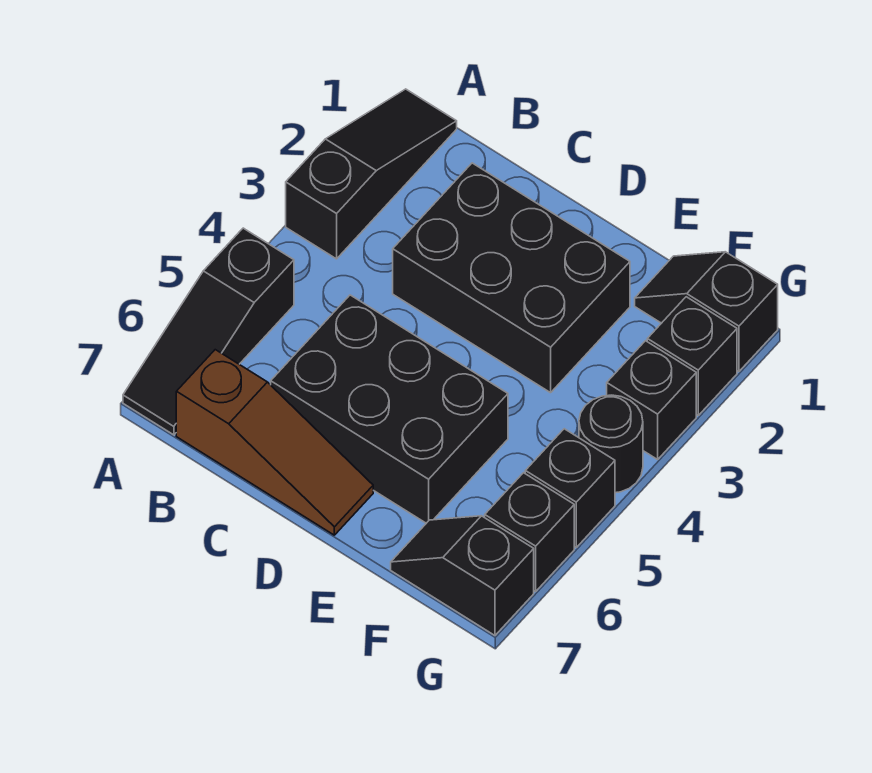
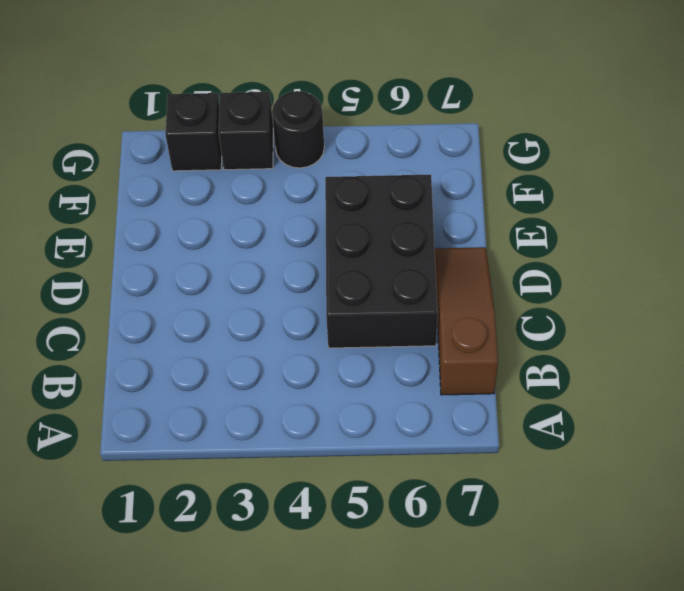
none -> black slope A1:A3 level 1 top 3
none -> black slope A5:A7 level 1 top 5
none -> black brick C2:E3 level 1

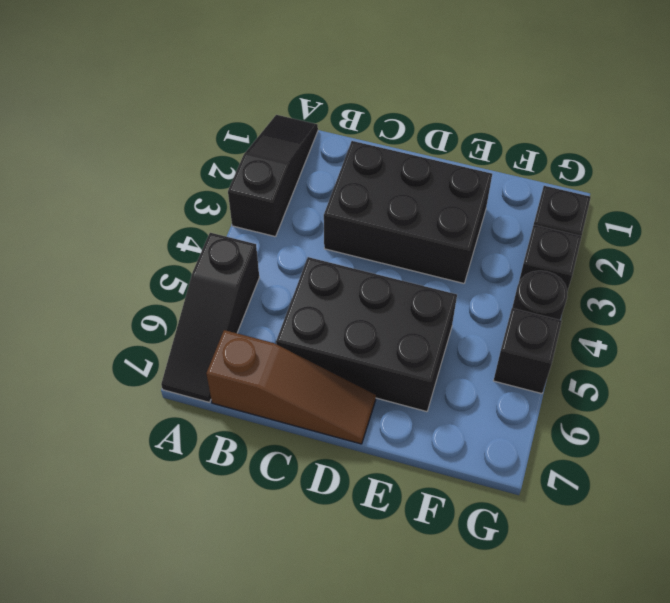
none -> black slope F1:G1 level 1 top G
none -> black slope F7:G7 level 1 top G
none -> black brick G6 level 1

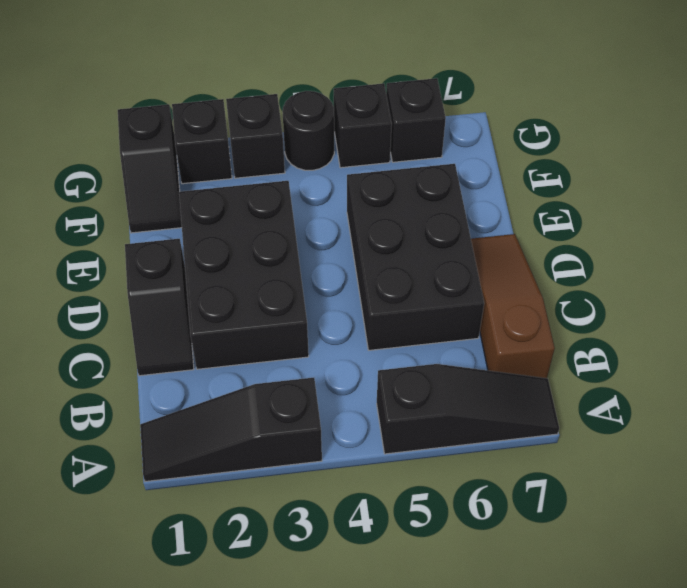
black slope C1:D1 level 1 top D -> black slope F7:G7 level 1 top G

